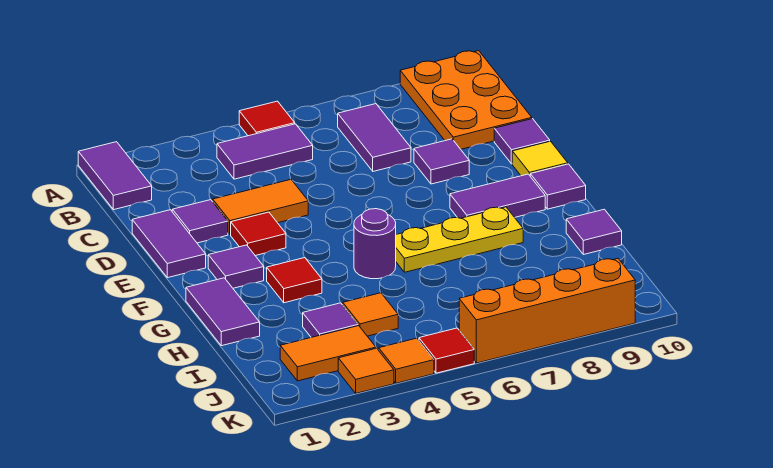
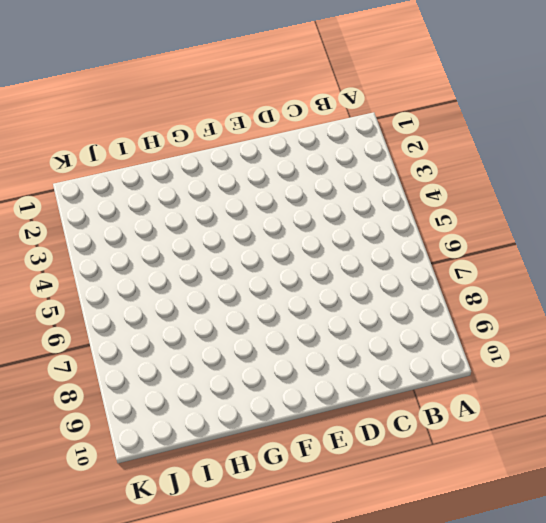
none -> purple tile A1:B1 level 1
none -> red tile A5 level 1
none -> orange plate A9:C10 level 1

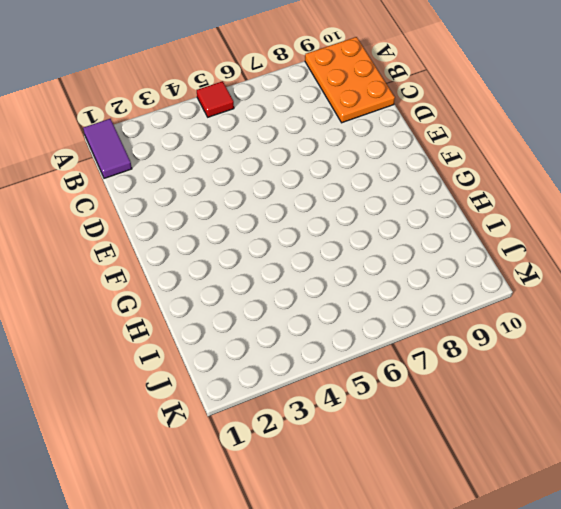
none -> purple tile B4:B5 level 1
none -> purple tile B7:C7 level 1
none -> purple tile D1:E1 level 1

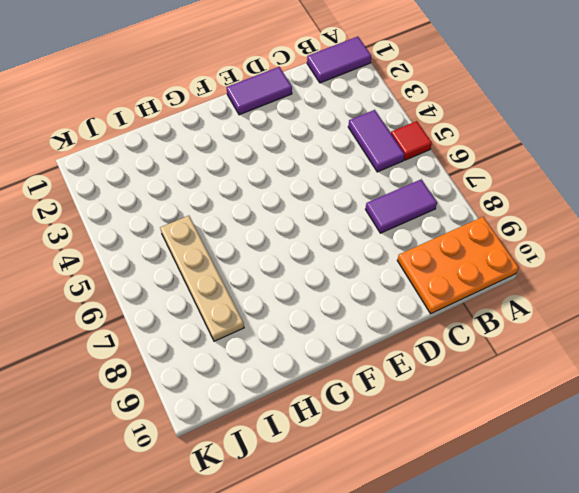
tan plate I5:I8 level 1 -> none
none -> purple tile D2 level 1
none -> orange tile D3:D4 level 1
none -> purple tile D8 level 1

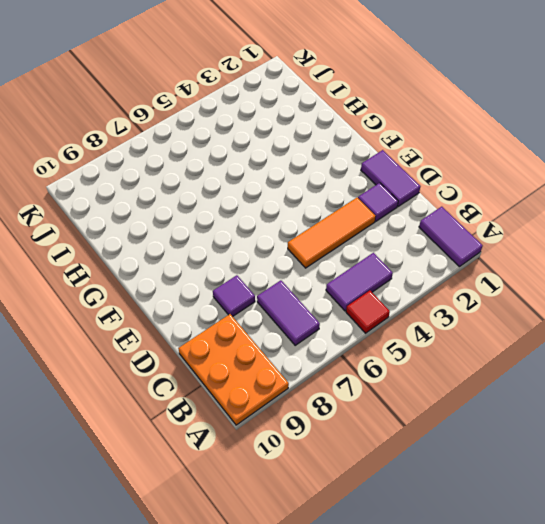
orange tile D3:D5 level 1 -> orange tile D3:D4 level 1
none -> purple tile D10 level 1
none -> red tile E3 level 1
none -> yellow tile E10 level 1

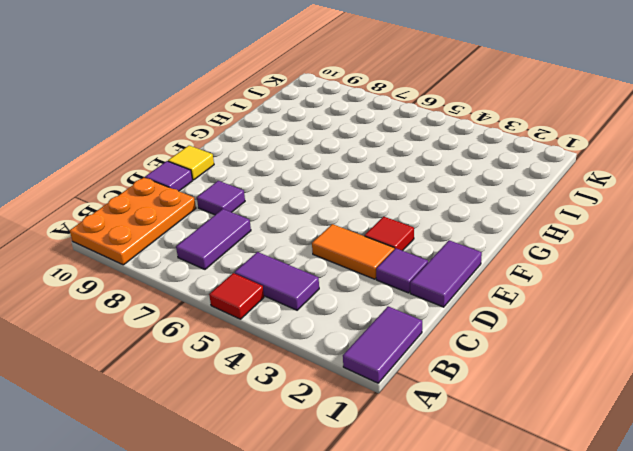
none -> purple tile F2 level 1
none -> purple tile F8:F9 level 1
none -> purple tile F10 level 1

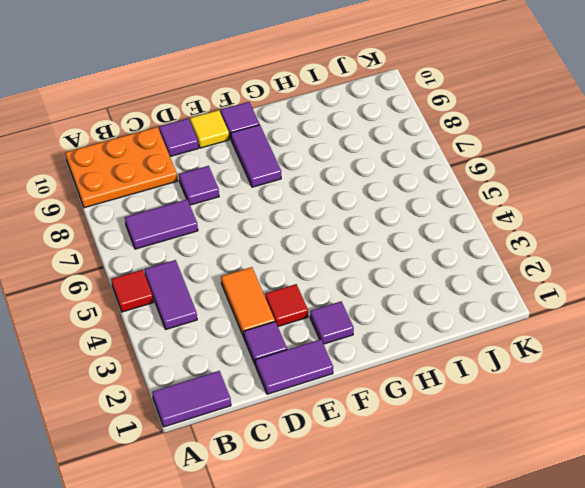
none -> purple tile G1:H1 level 1
none -> red tile G3 level 1
none -> purple round brick G5 level 1

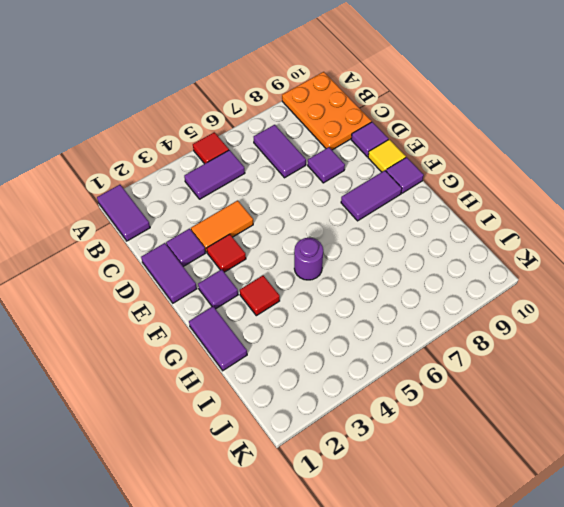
none -> yellow plate G6:G8 level 1
none -> purple tile H10 level 1
none -> purple tile I3 level 1

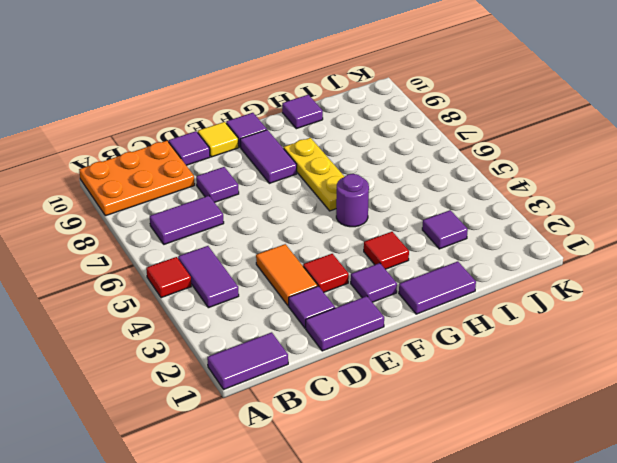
none -> orange tile I4 level 1
none -> orange tile J2:J3 level 1
none -> orange tile K3 level 1

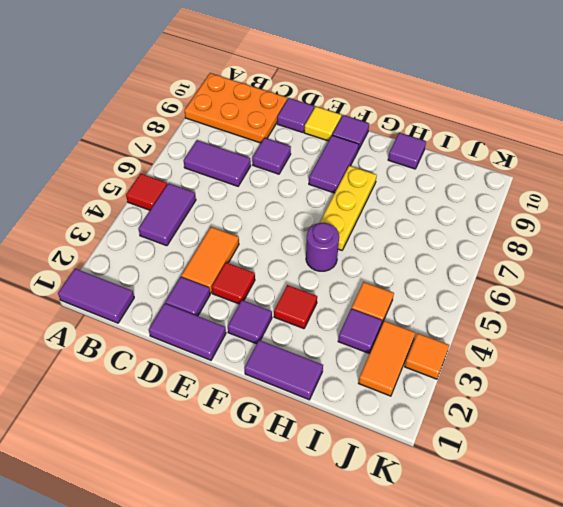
none -> orange tile K4 level 1
none -> red tile K5 level 1
none -> orange brick K6:K9 level 1

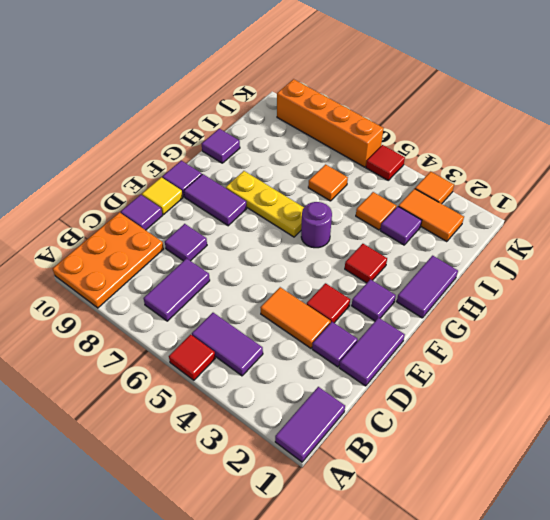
orange tile I6 level 1 -> orange tile K4 level 1

